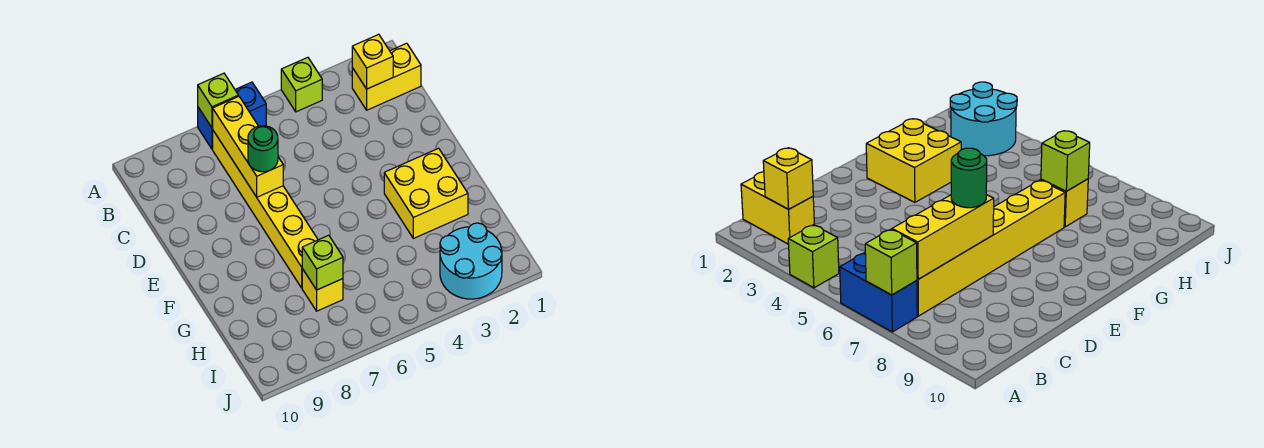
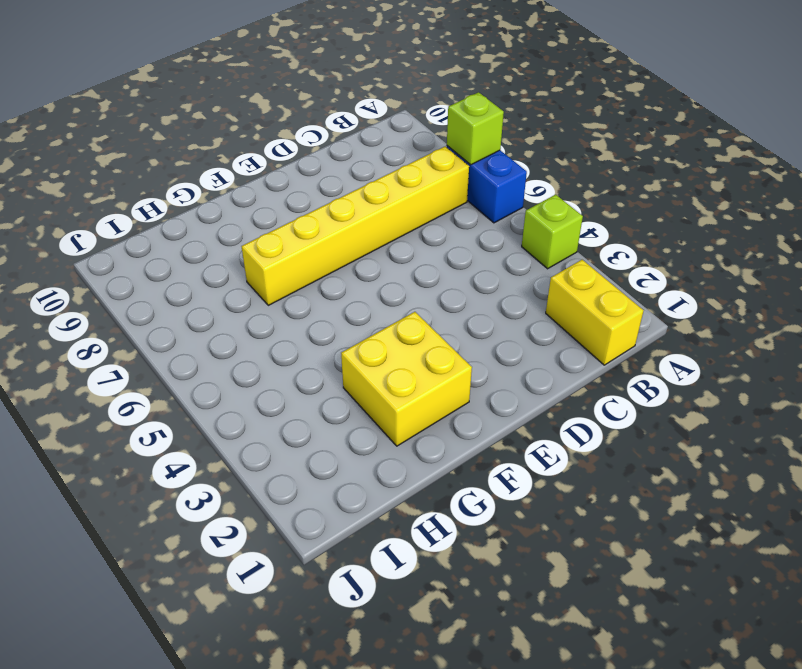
none -> yellow brick H7 level 1
none -> cyan round brick I2:J3 level 1
none -> yellow brick B2 level 2

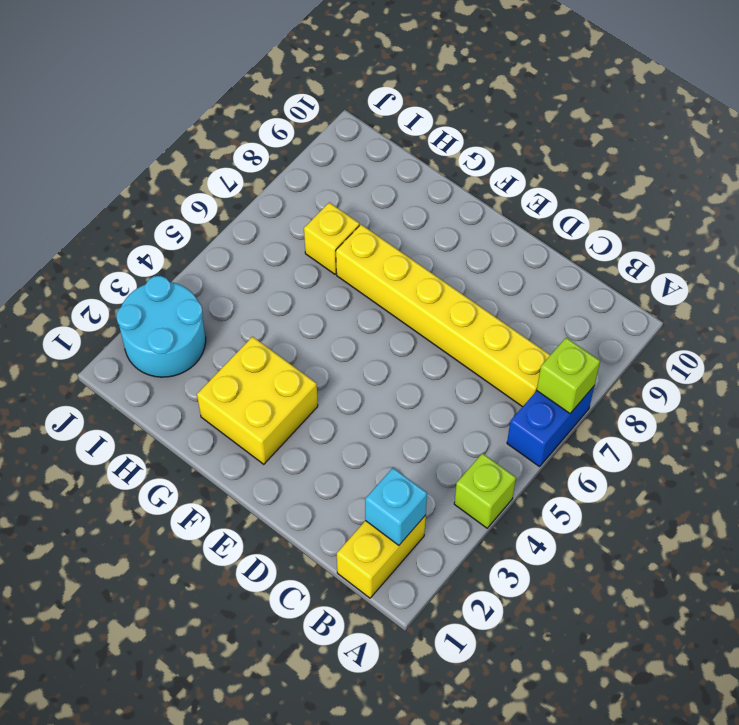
cyan brick B2 level 2 -> yellow brick B2 level 2
none -> yellow brick B7:D7 level 2
none -> lime brick H7 level 2
none -> green round brick D7 level 3

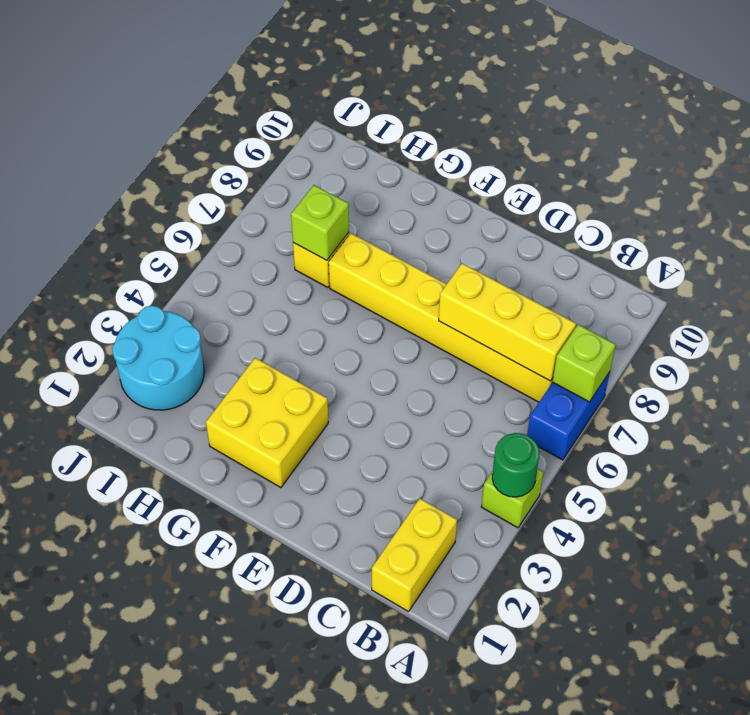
green round brick A4 level 2 -> green round brick D7 level 3
none -> yellow brick B2 level 2

